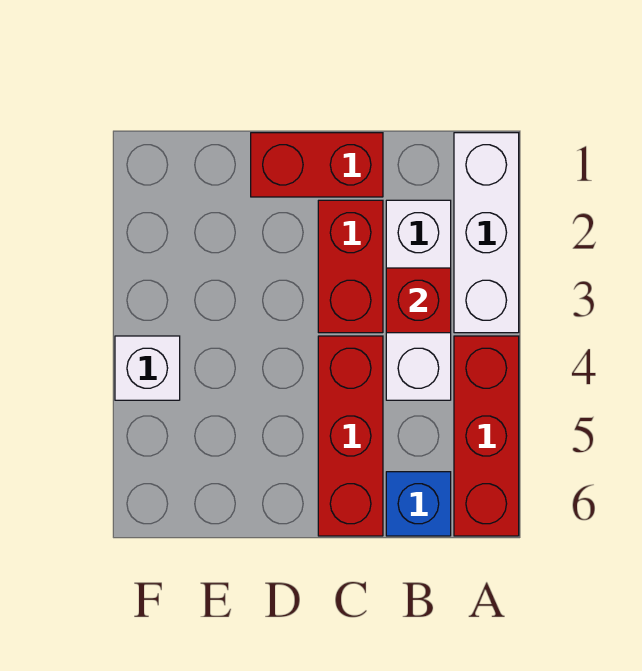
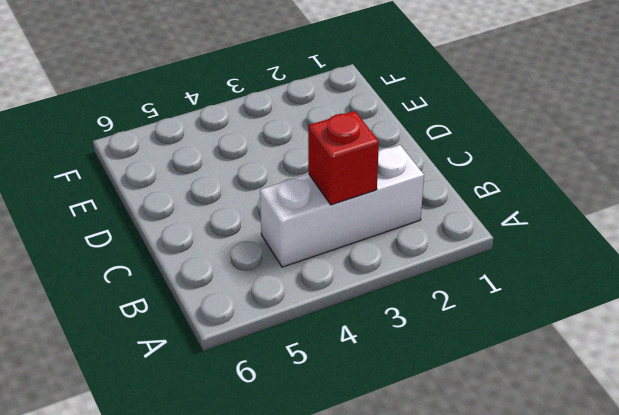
none -> white brick A1:A3 level 1
none -> red brick A4:A6 level 1

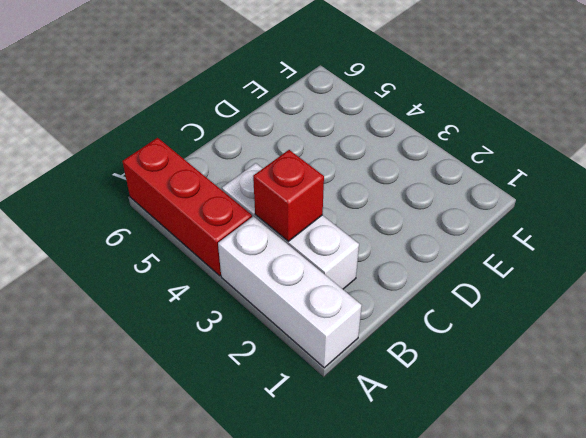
none -> blue brick B6 level 1
none -> red brick C1:D1 level 1

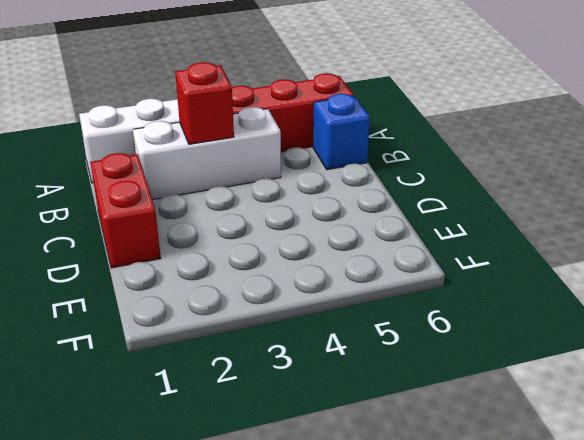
none -> red brick C2:C3 level 1
none -> red brick C4:C6 level 1

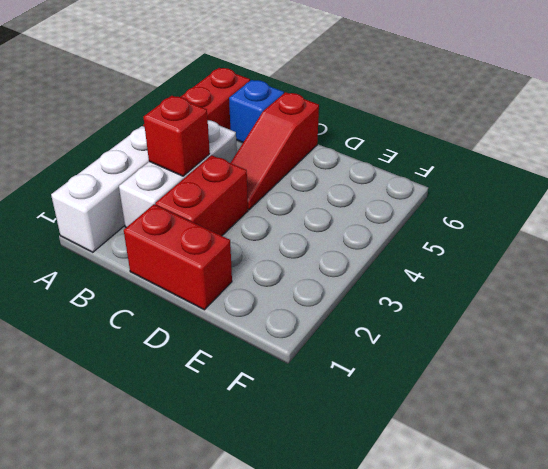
red slope C4:C6 level 1 top 6 -> red brick C4:C6 level 1
none -> white brick F4 level 1

